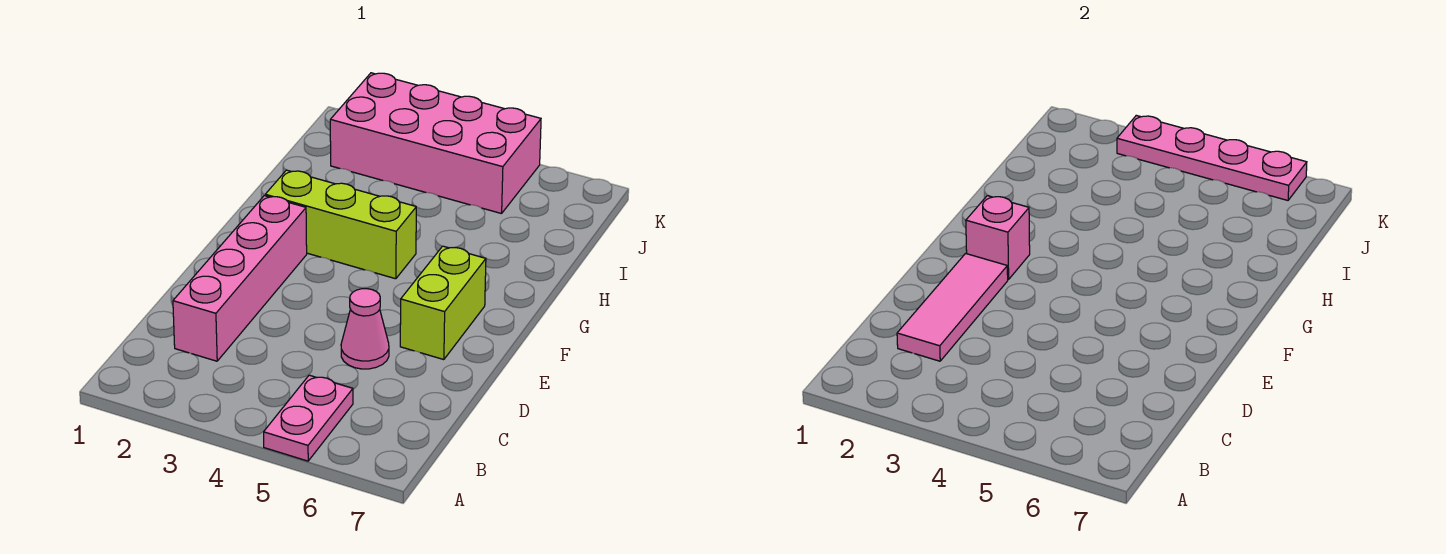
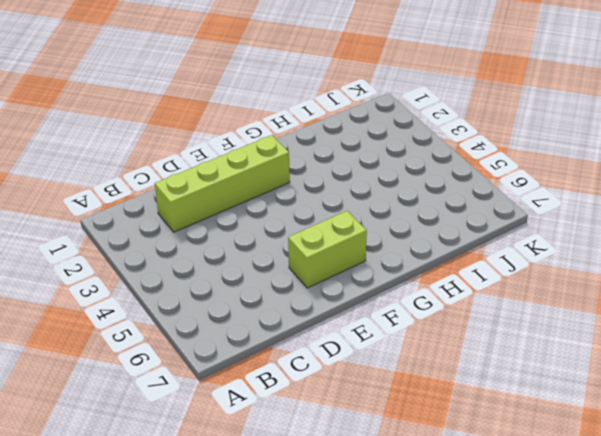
lime brick C2:F2 level 1 -> pink brick C2:F2 level 1
none -> pink plate A5:B5 level 1
none -> pink cone D5 level 1

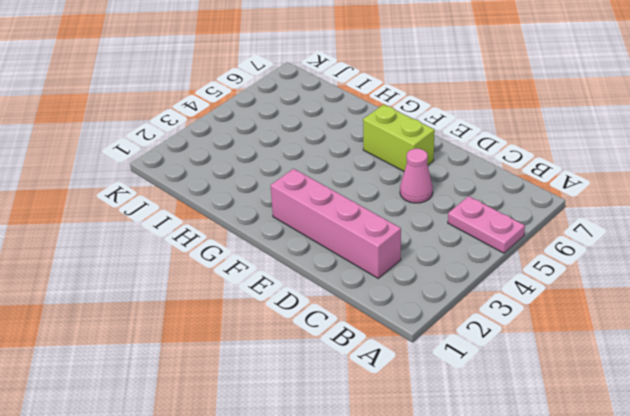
none -> lime brick G2:G4 level 1
none -> pink brick J2:K5 level 1

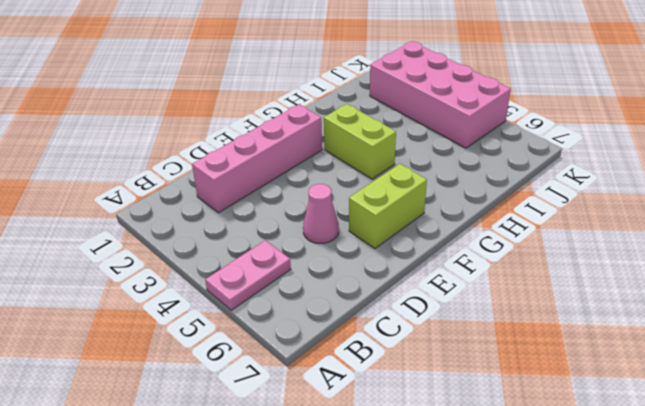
lime brick G3:G4 level 1 -> lime brick G2:G4 level 1
none -> pink tile C2:E2 level 2
none -> pink brick F2 level 2

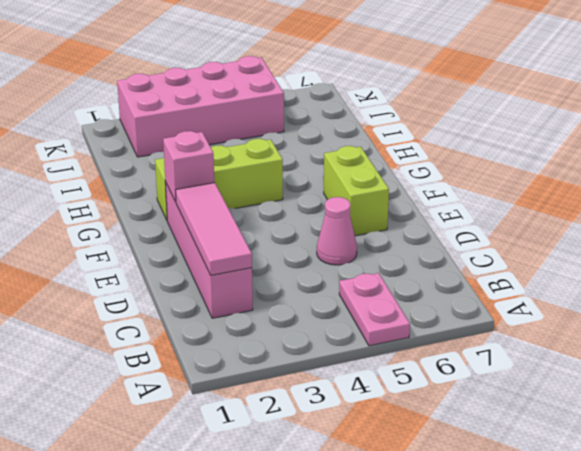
none -> pink plate K3:K6 level 2

